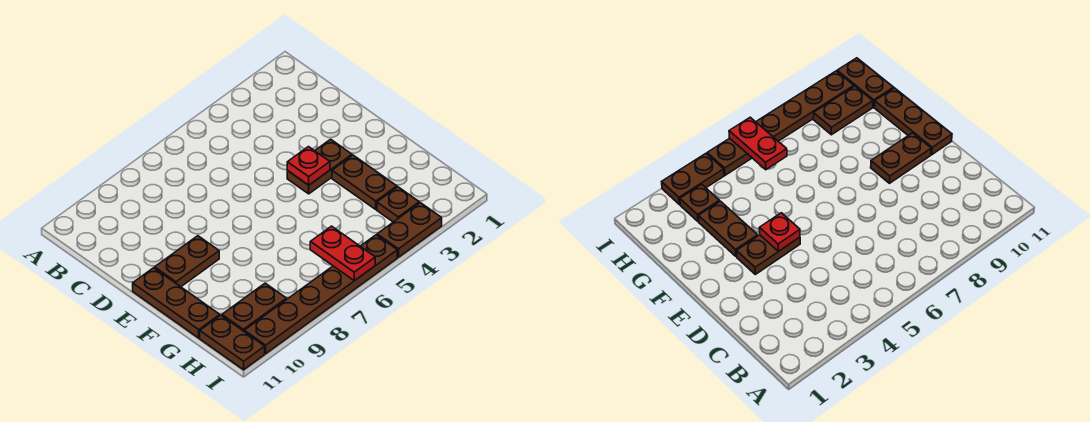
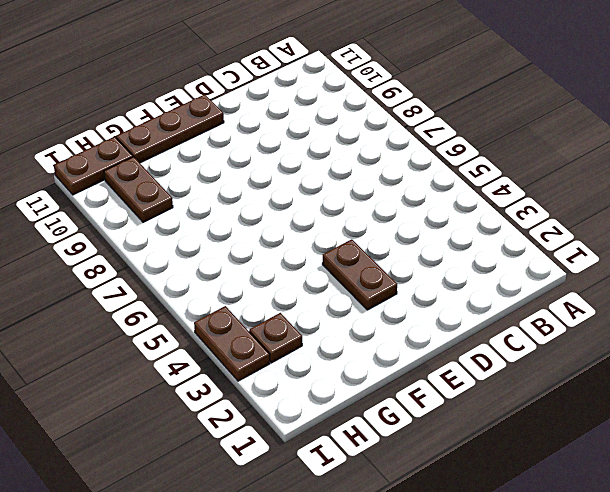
none -> brown plate E9:E10 level 1
none -> brown plate F3:G3 level 1

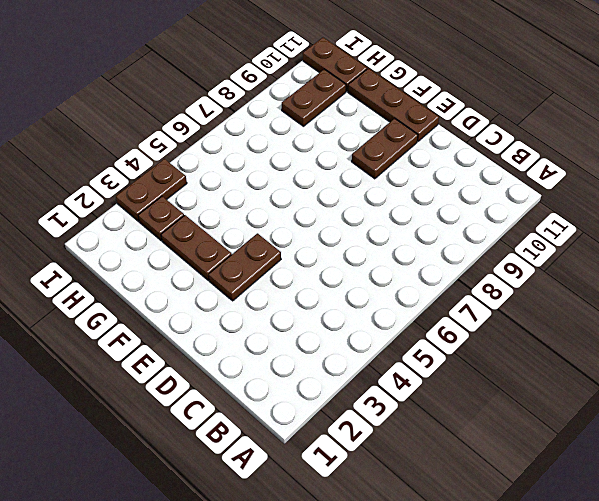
none -> brown plate I5:I10 level 1
none -> red plate E4 level 2

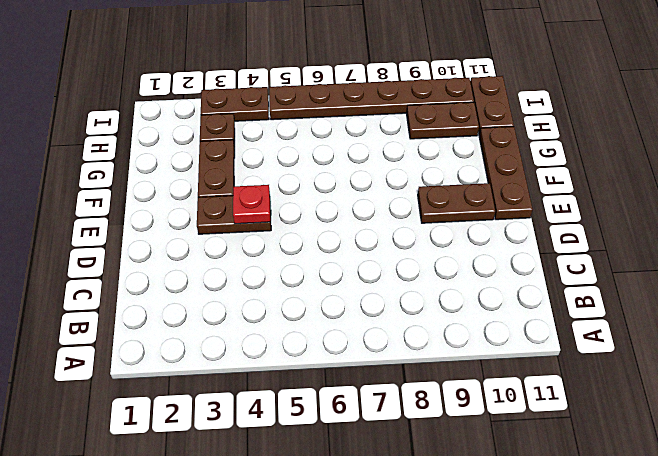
none -> red plate H6:I6 level 2

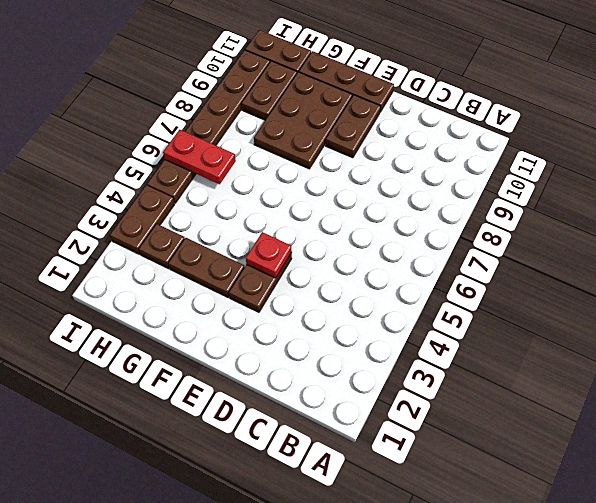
brown plate F8:G10 level 1 -> none

